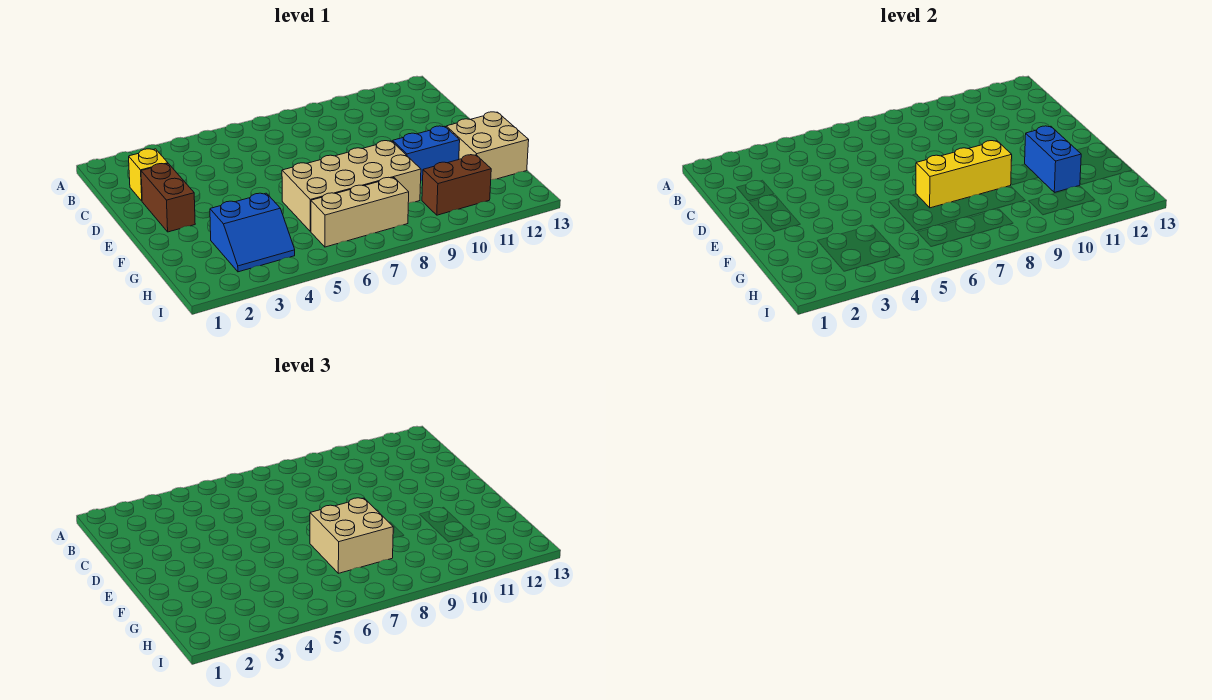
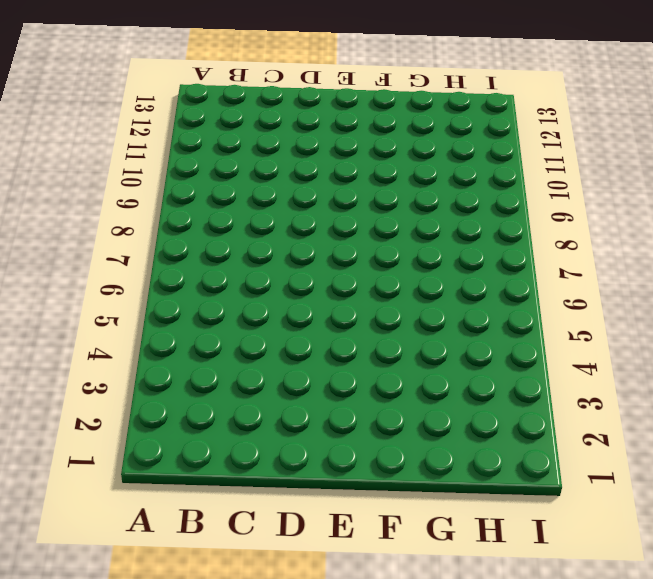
none -> yellow brick C2 level 1
none -> brown brick D2:E2 level 1

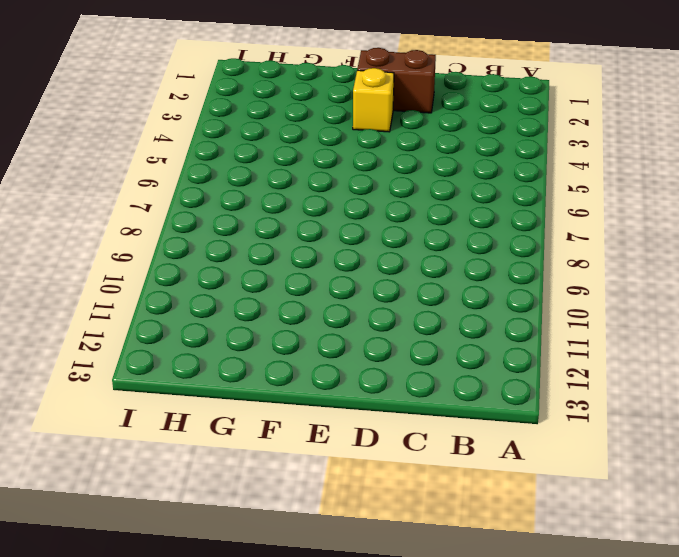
yellow brick E3 level 1 -> yellow brick C2 level 1
none -> tan brick F6:G9 level 1
none -> blue brick F10:F11 level 1

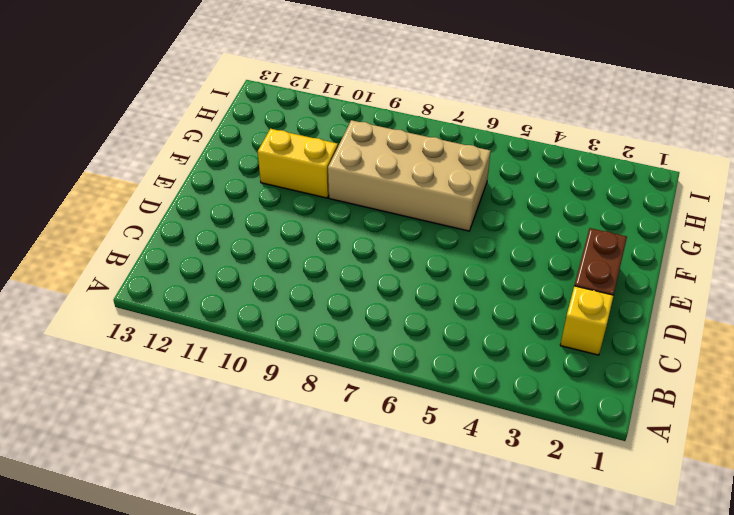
yellow brick F10:F11 level 1 -> blue brick F10:F11 level 1
none -> tan brick F12:G13 level 1
none -> blue slope G3:H4 level 1 top G

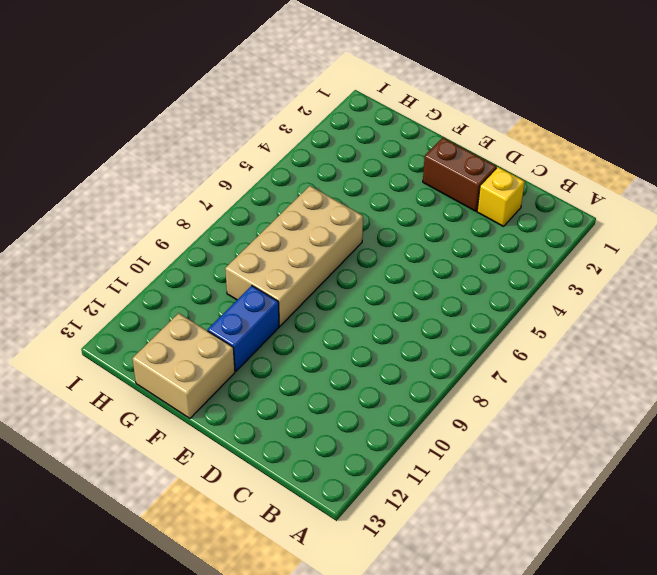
none -> blue slope G3:H4 level 1 top G
none -> tan brick H6:H8 level 1

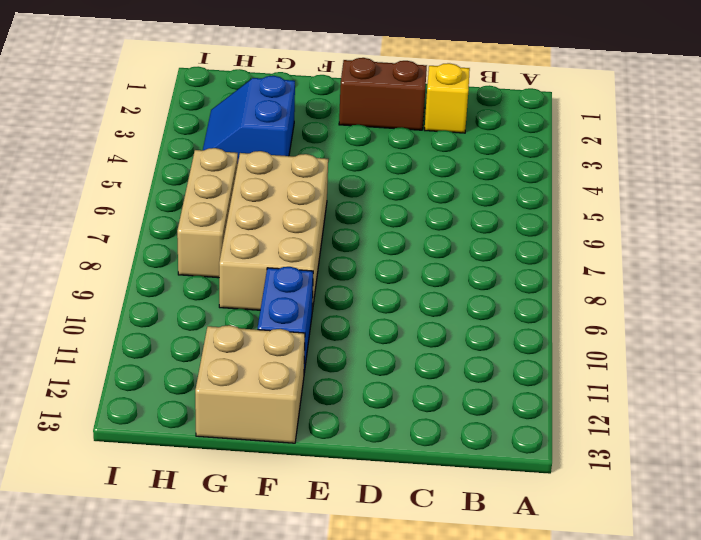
none -> brown brick H10:H11 level 1
none -> yellow brick F7:F9 level 2

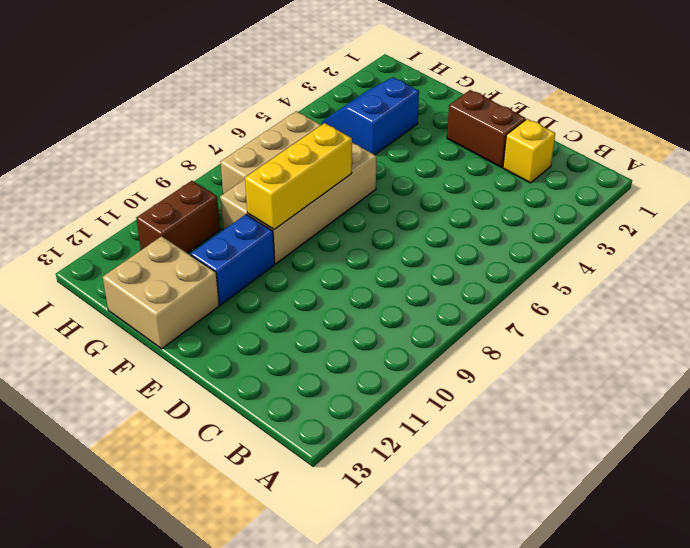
none -> blue brick F11:G11 level 2
none -> tan brick F7:G8 level 3

